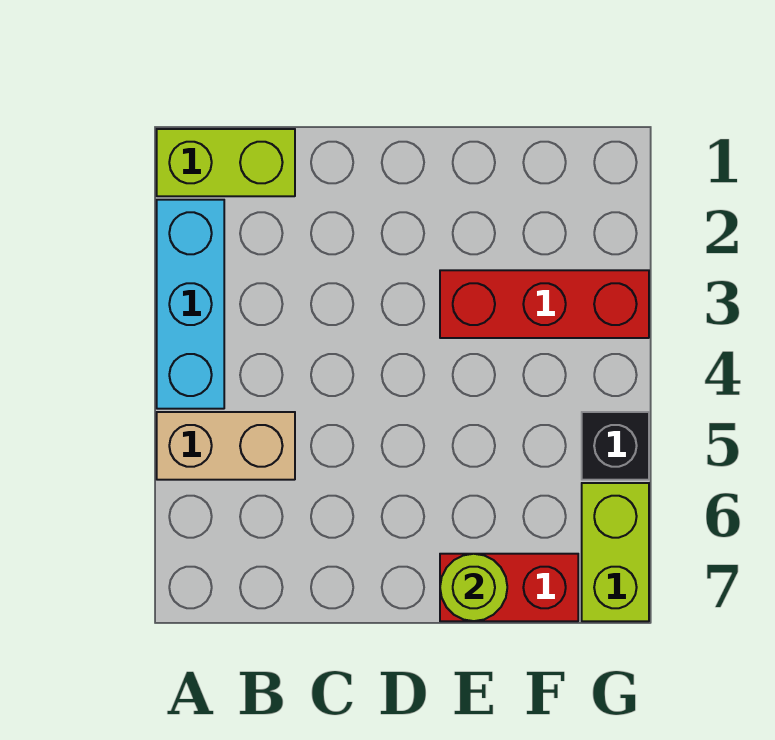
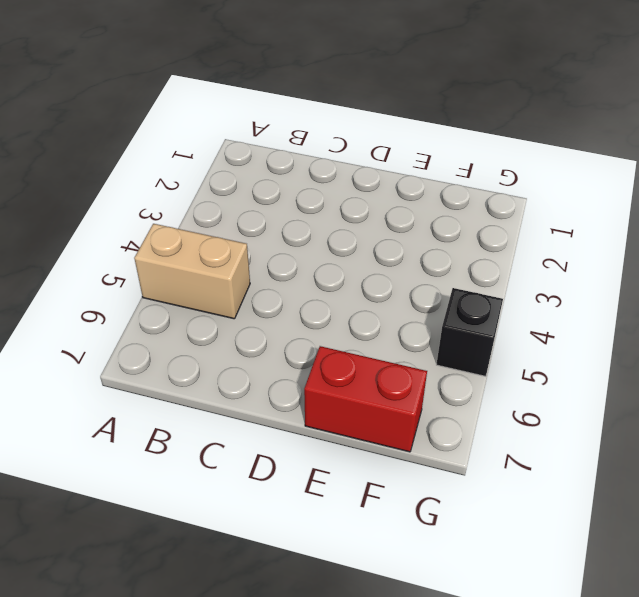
none -> lime brick A1:B1 level 1
none -> cyan brick A2:A4 level 1

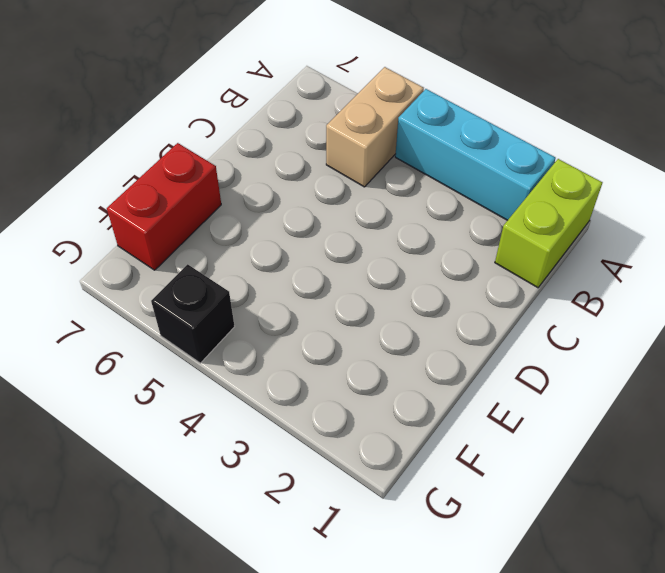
none -> red brick E3:G3 level 1
none -> lime brick G6:G7 level 1

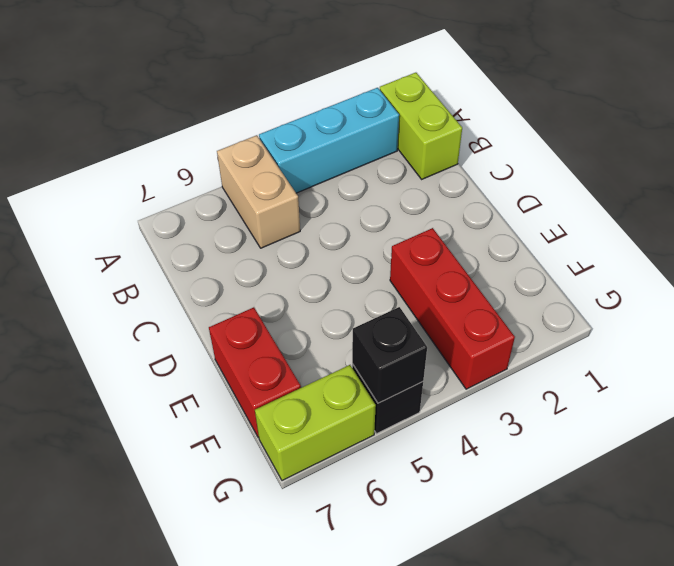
black brick G5 level 2 -> none
none -> lime round brick E7 level 2

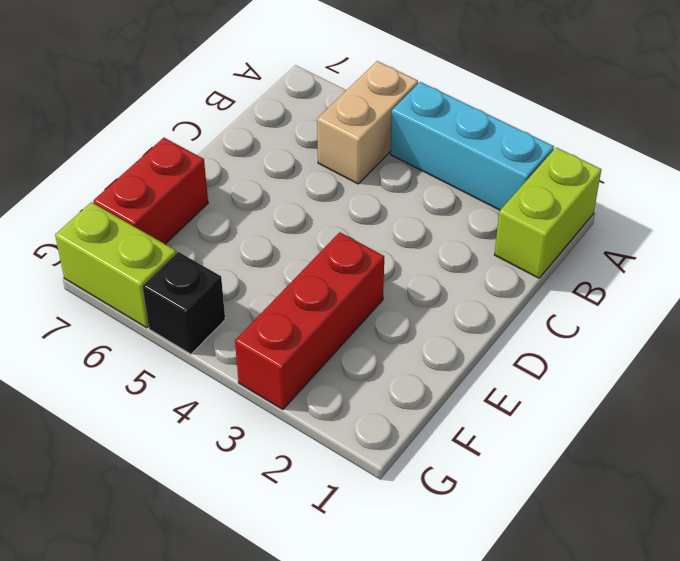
none -> lime round brick E7 level 2

